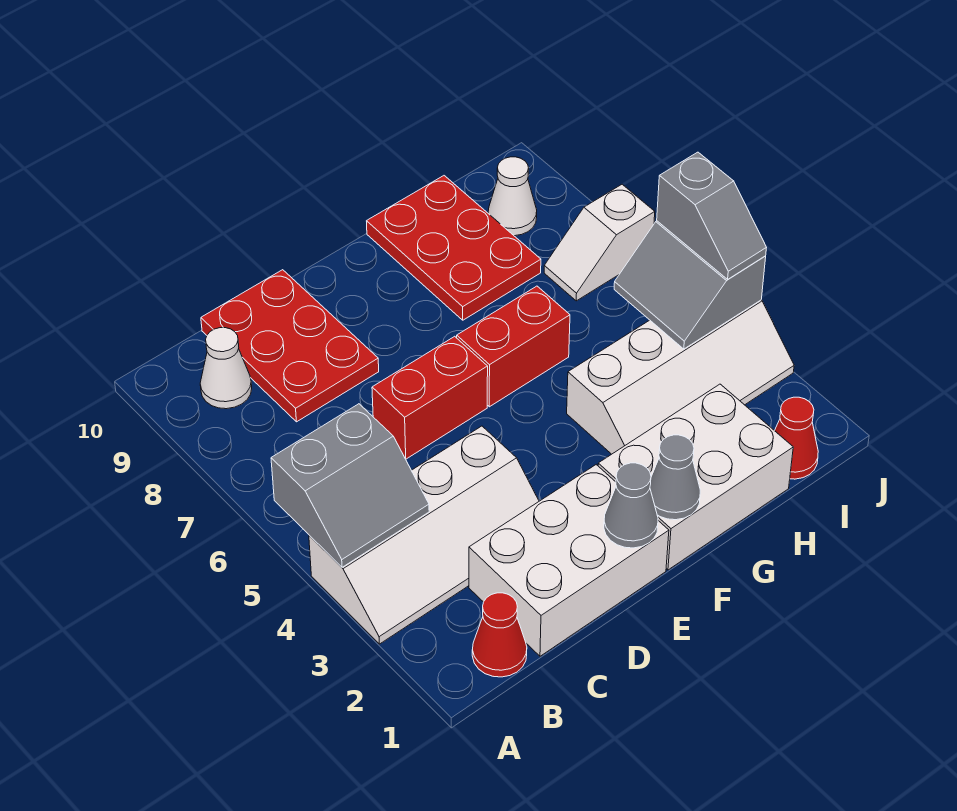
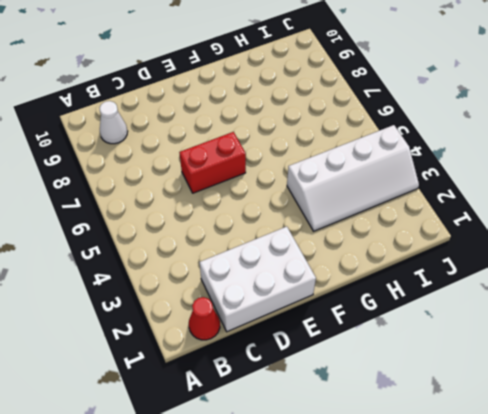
none -> white slope A3:D4 level 1 top 4
none -> red plate C8:D10 level 1
none -> white brick F1:H2 level 1

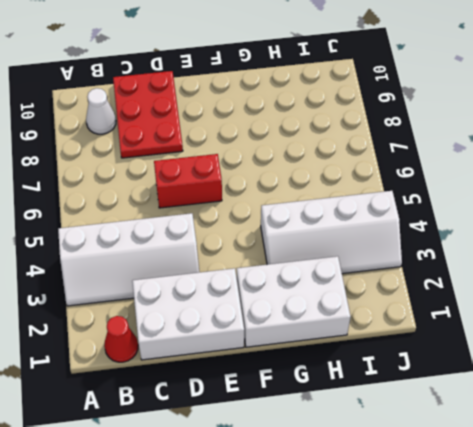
none -> red brick F6:G6 level 1
none -> red plate G8:H10 level 1
none -> red cone I1 level 1

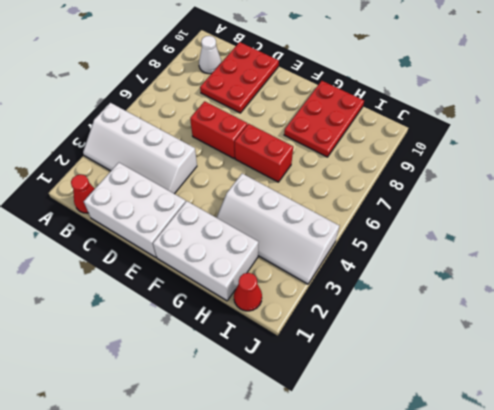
none -> white slope I7:J7 level 1 top J
none -> white cone I9 level 1
none -> grey slope A4:B5 level 2 top 5

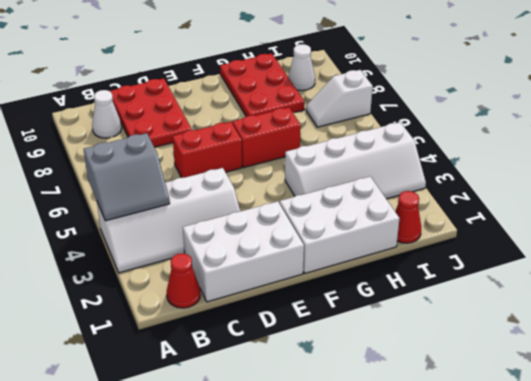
none -> grey cone E1 level 2
none -> grey cone F1 level 2
none -> grey slope I4:J5 level 2 top J

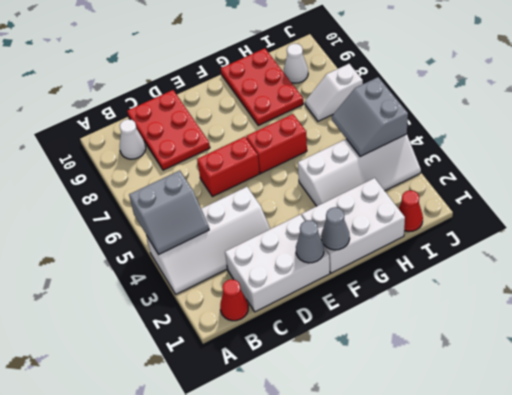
none -> grey slope J4:J5 level 3 top 5

